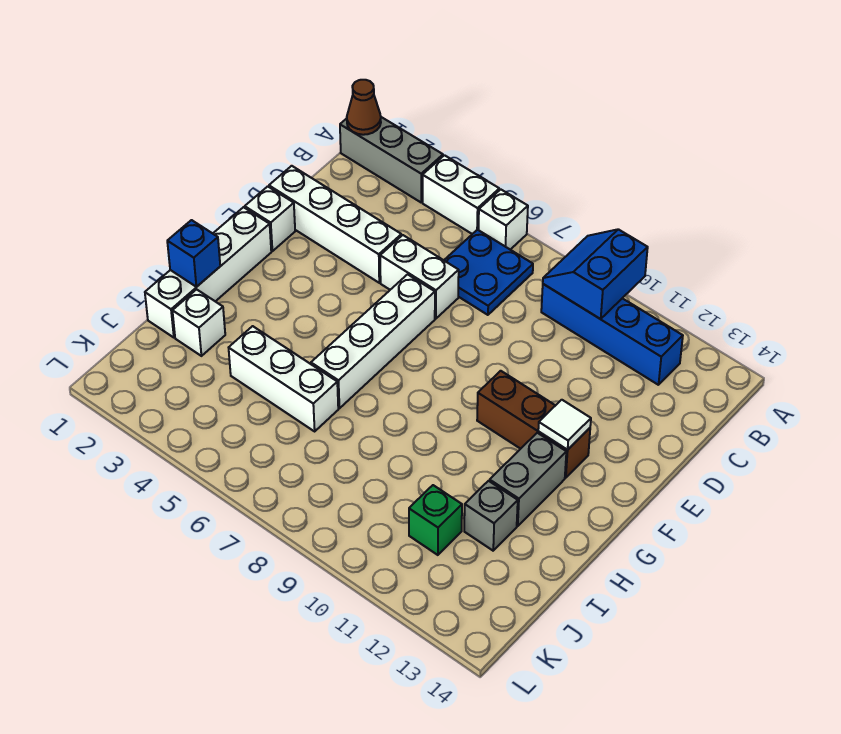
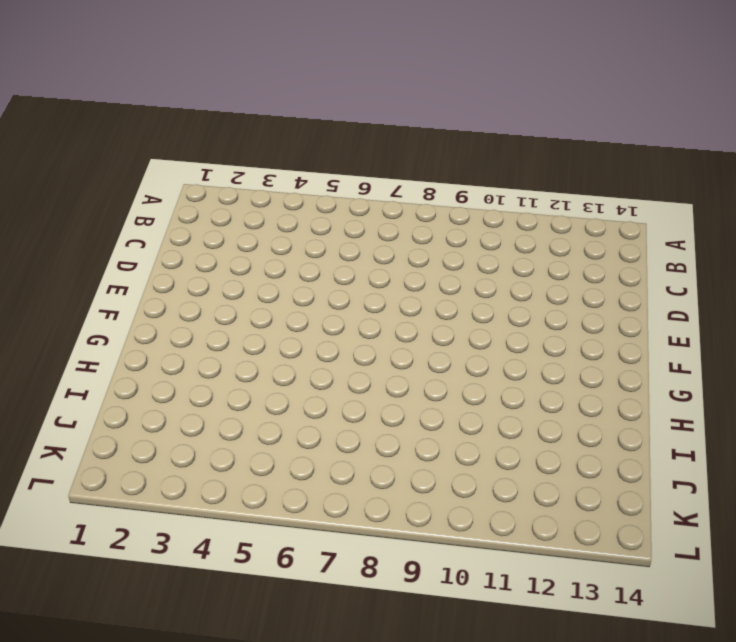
none -> grey brick A1:A3 level 1
none -> white brick A4:A5 level 1
none -> white brick A6 level 1

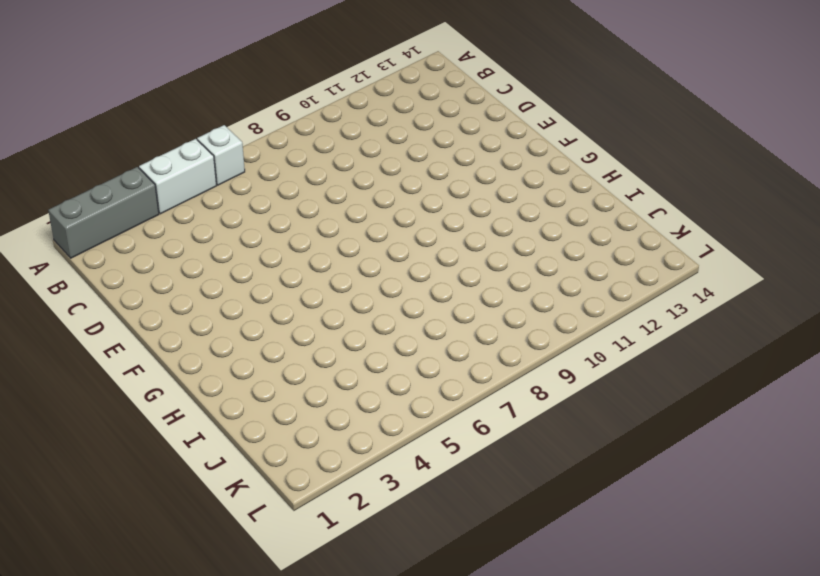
none -> blue plate B6:C7 level 1
none -> blue brick B9:B12 level 1
none -> white brick D1:D4 level 1

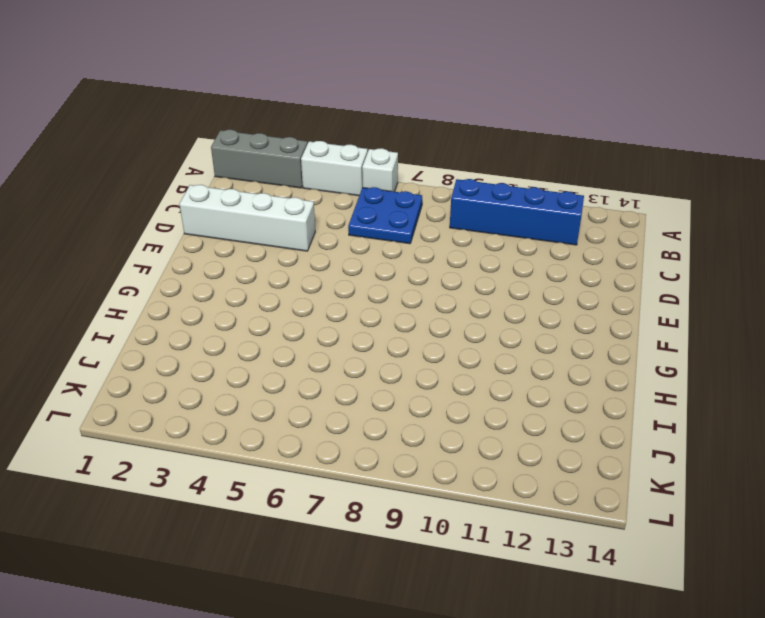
none -> white brick D5:D6 level 1
none -> white brick E1 level 1
none -> white brick E6:H6 level 1

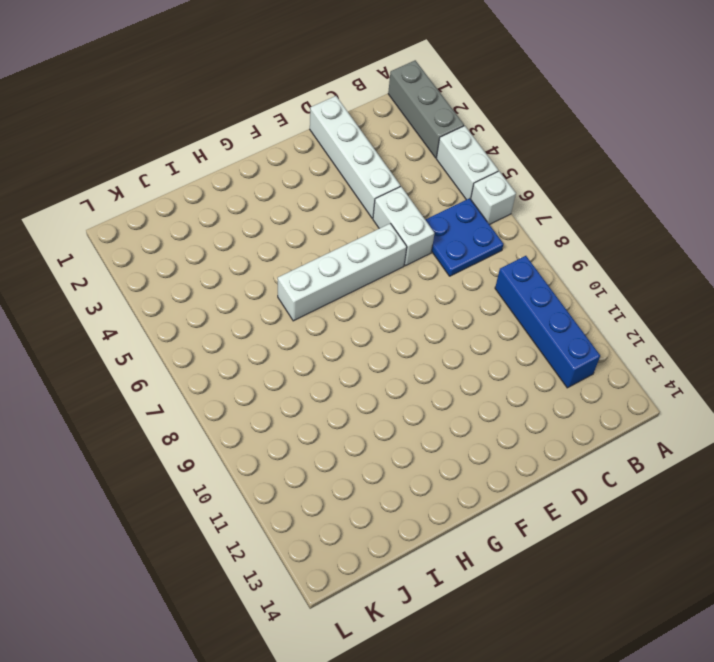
none -> white brick E1 level 1
none -> white brick F1:I1 level 1
none -> brown brick F10:F12 level 1

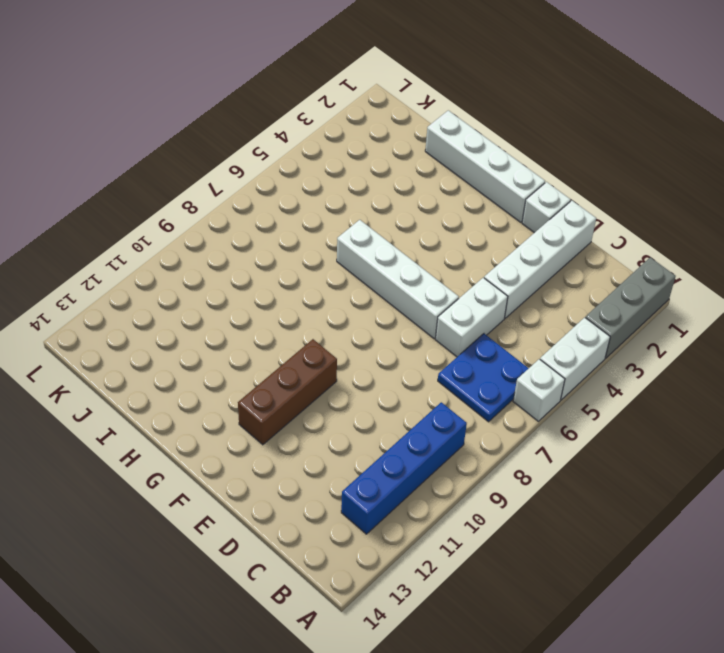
none -> grey brick G12:H12 level 1
none -> white brick I2 level 1
none -> white brick I4:I6 level 1

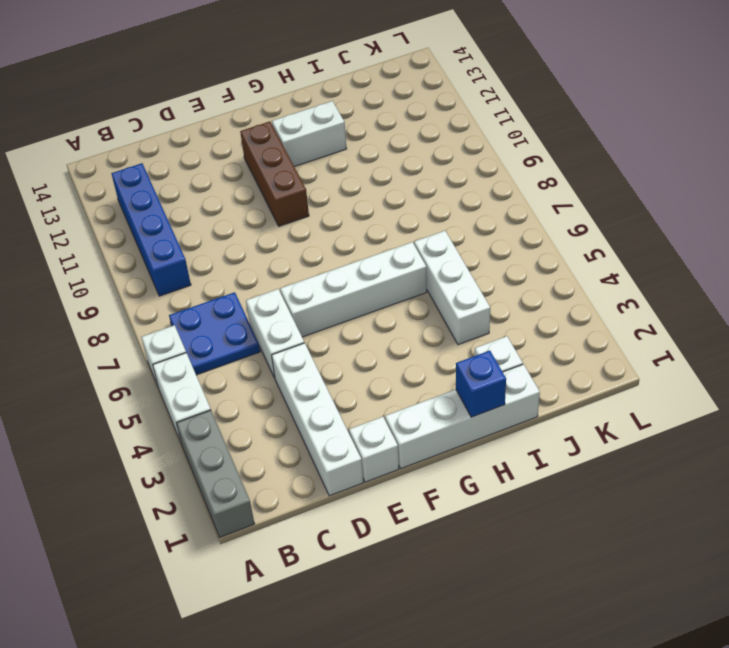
white brick G12:H12 level 1 -> grey brick G12:H12 level 1
none -> grey brick I12 level 1
none -> green brick J11 level 1
none -> brown cone A1 level 2

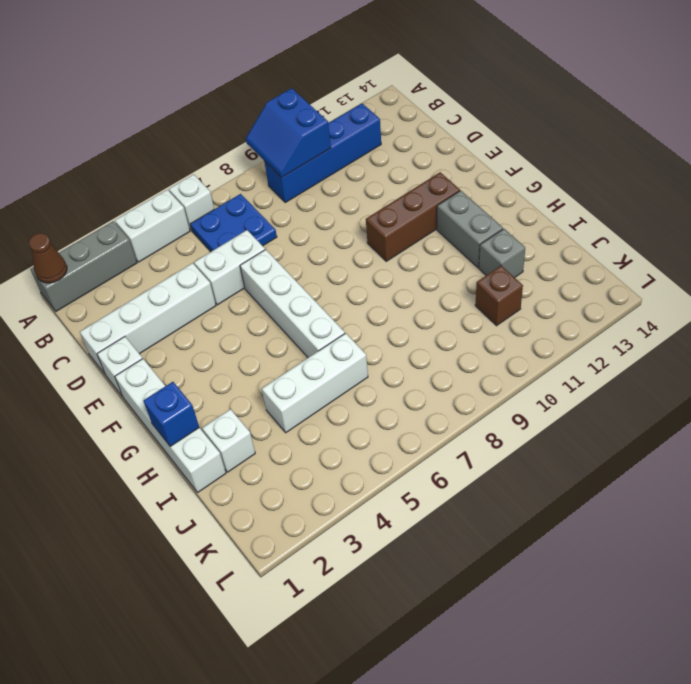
brown brick J11 level 1 -> green brick J11 level 1
none -> white tile F12 level 2

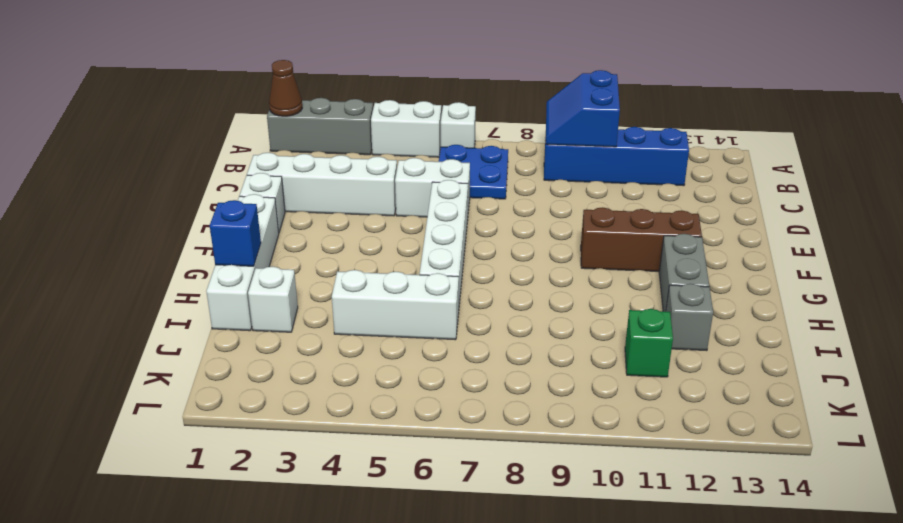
none -> white tile F12 level 2

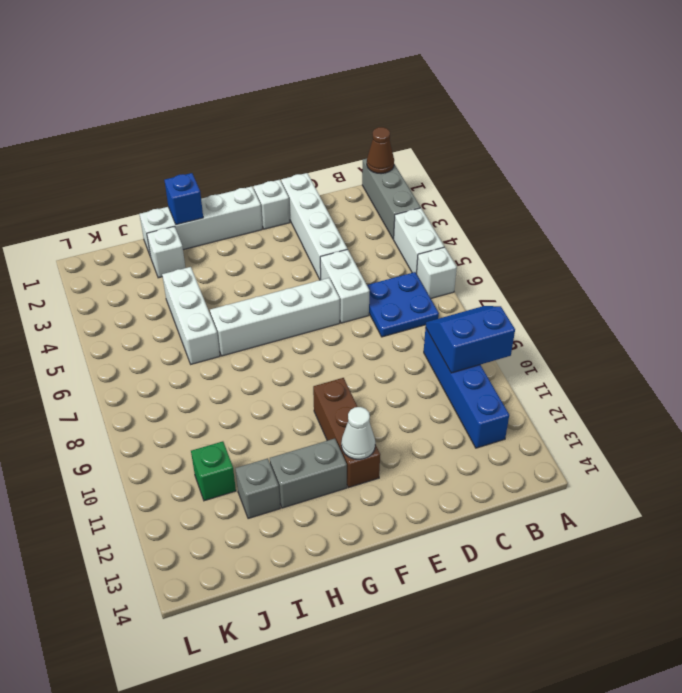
white cone F12 level 2 -> white tile F12 level 2

